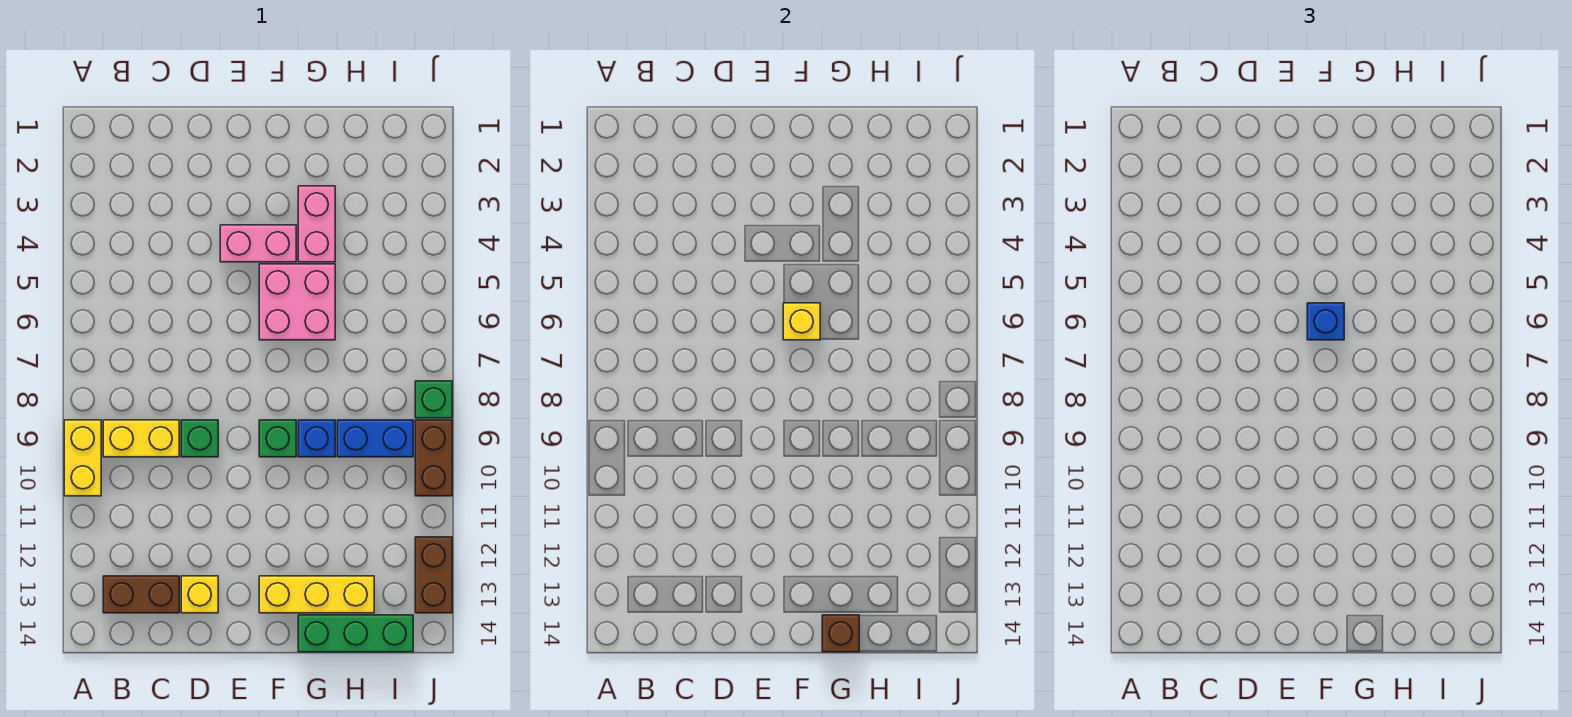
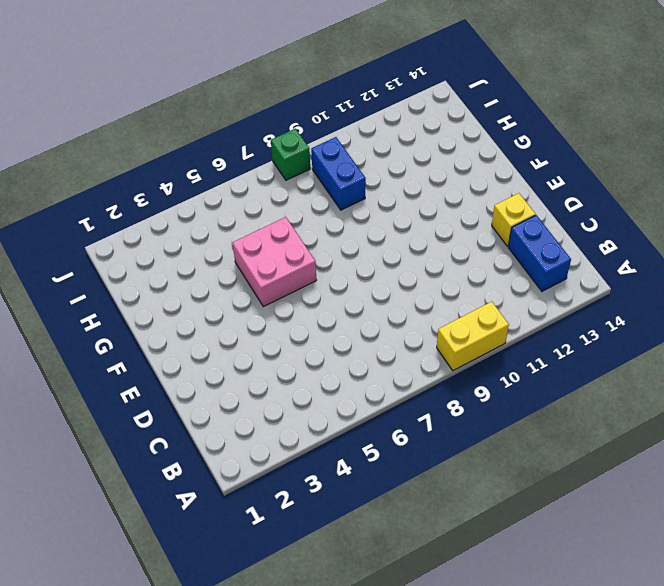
blue brick B13:C13 level 1 -> brown brick B13:C13 level 1
none -> yellow brick B9:C9 level 1
none -> green brick D9 level 1
none -> pink brick E4:F4 level 1

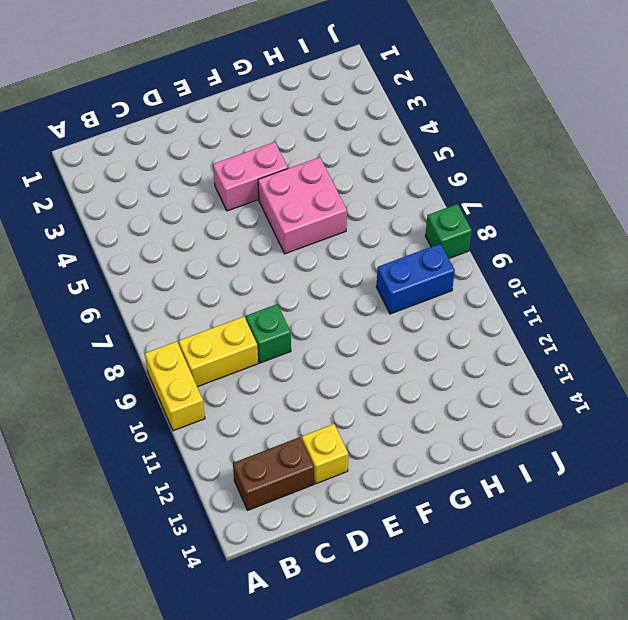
none -> green brick F9 level 1
none -> yellow brick F13:H13 level 1
none -> pink brick G3:G4 level 1

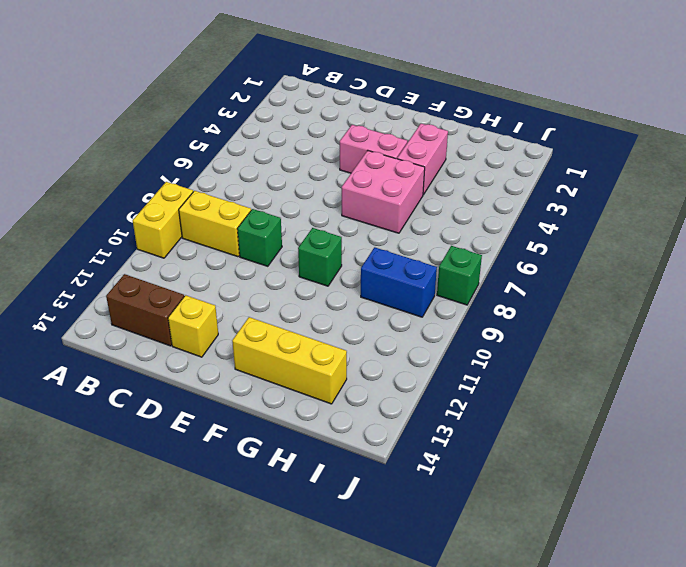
none -> blue brick G9 level 1
none -> green brick G14:I14 level 1
none -> brown brick J9:J10 level 1

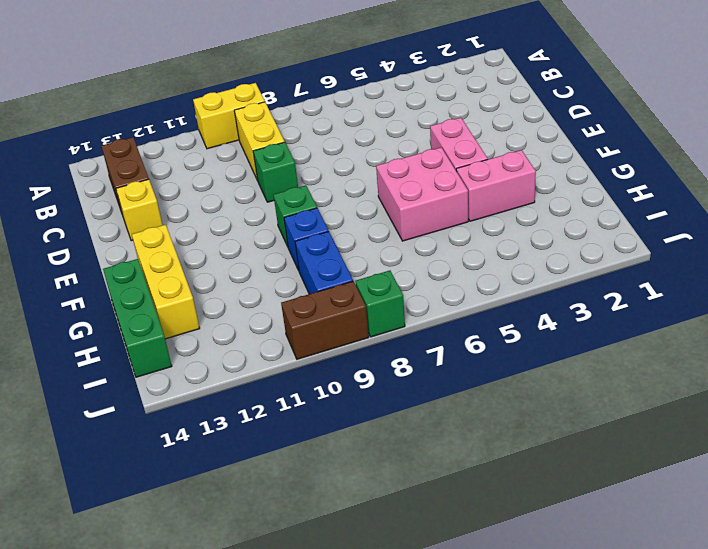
none -> brown brick J12:J13 level 1
none -> yellow brick F6 level 2
none -> brown brick G14 level 2

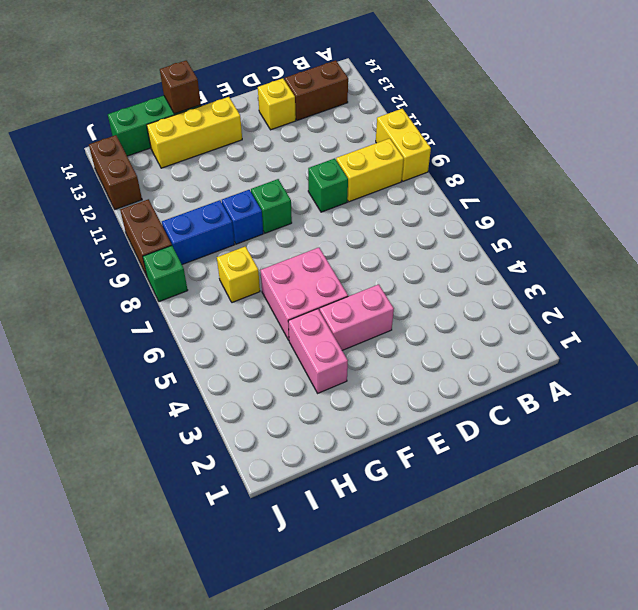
yellow brick H7 level 1 -> yellow brick F6 level 2
none -> blue brick F6 level 3

